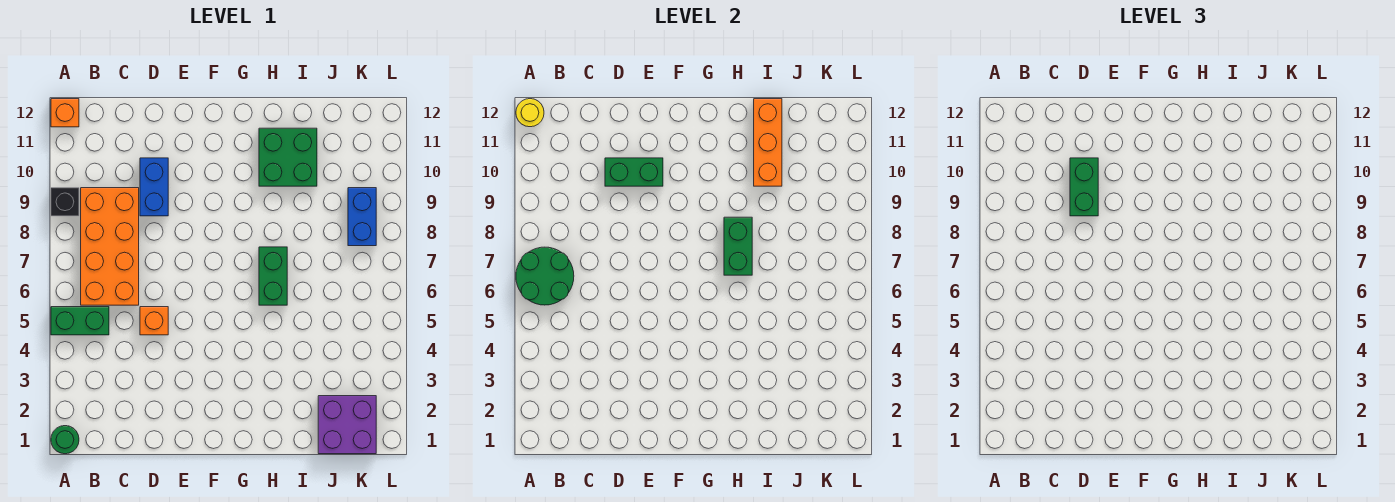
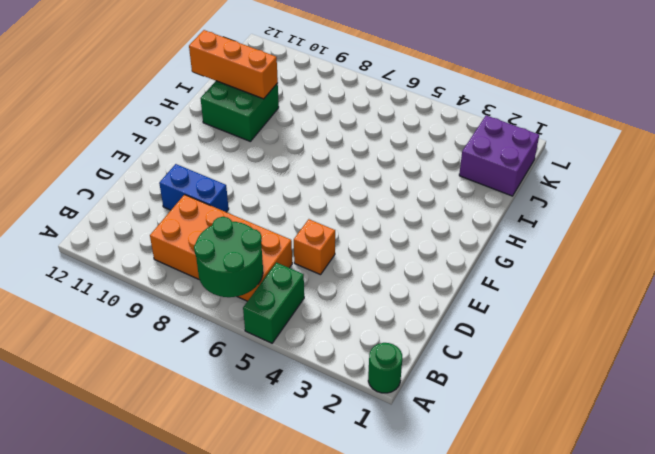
none -> black brick A9 level 1
none -> orange brick A12 level 1
none -> green brick H6:H7 level 1

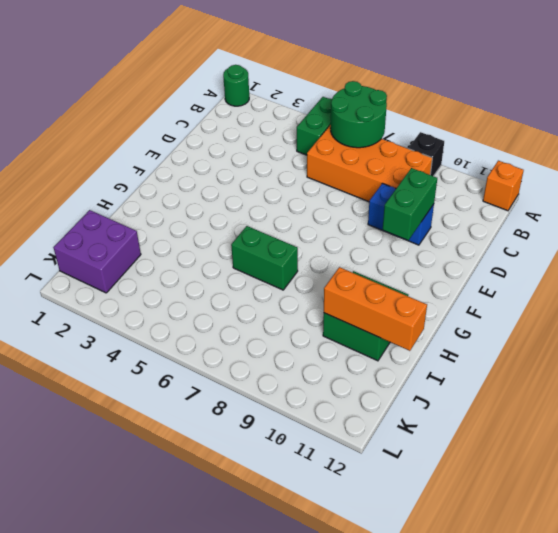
none -> orange brick D5 level 1
none -> blue brick K8:K9 level 1
none -> yellow round brick A12 level 2

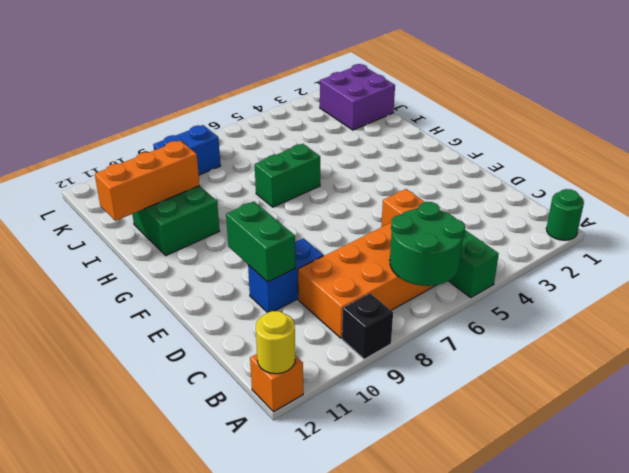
none -> green brick H7:H8 level 2
none -> green brick D9:D10 level 3

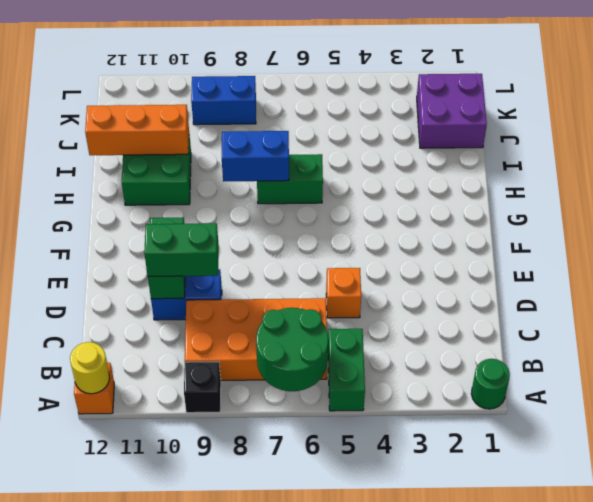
blue brick H7:H8 level 2 -> green brick H7:H8 level 2

